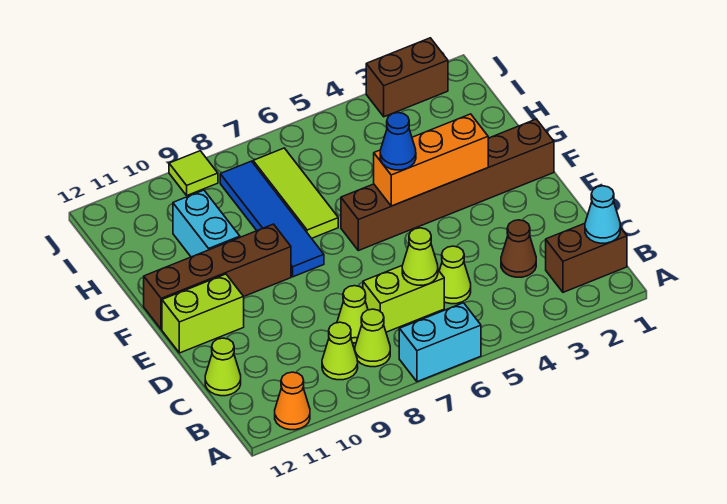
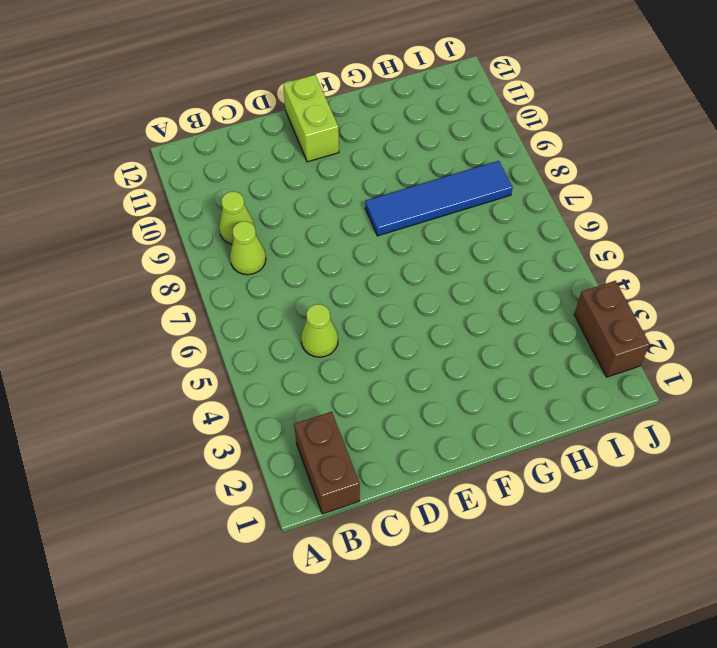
none -> cyan brick A6:A7 level 1
none -> orange cone A11 level 1
none -> brown cone C3 level 1

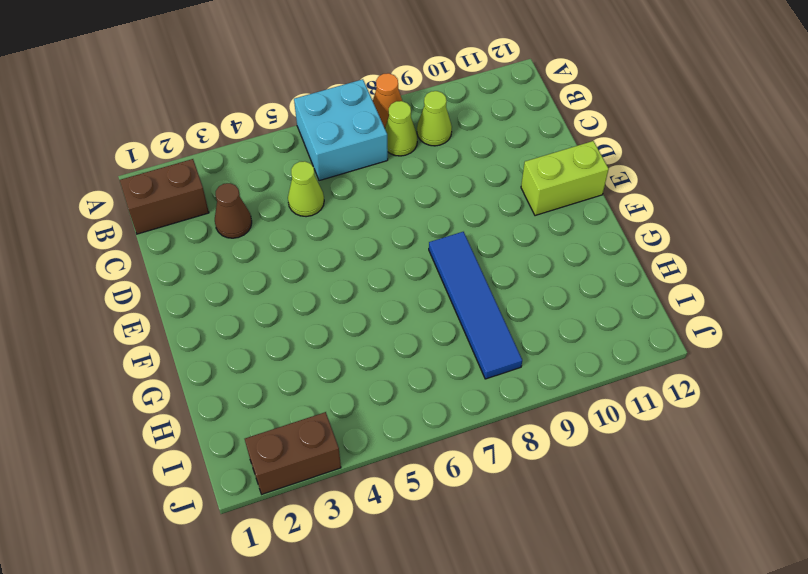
cyan brick A6:B7 level 1 -> cyan brick A6:A7 level 1
orange cone A8 level 1 -> orange cone A11 level 1
none -> lime brick C6:C7 level 1
none -> lime cone C8 level 1
none -> lime cone C12 level 1

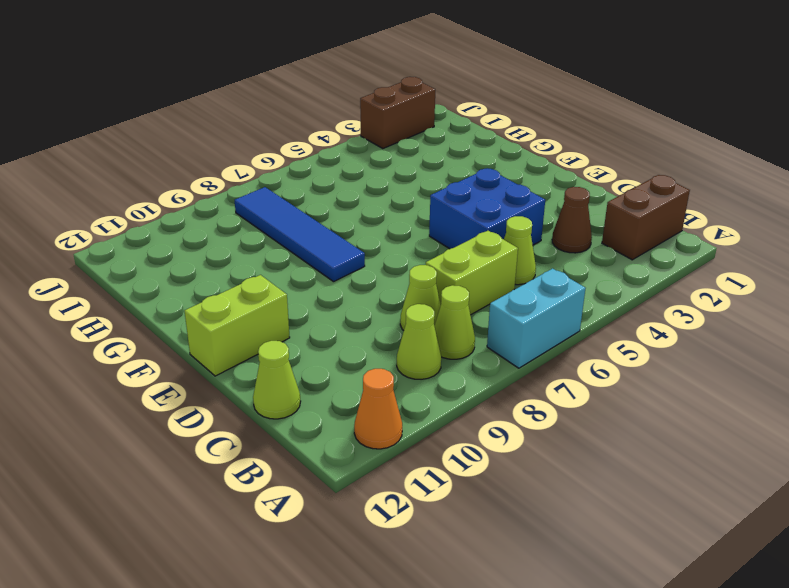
blue brick D4:E5 level 1 -> none
none -> brown brick F1:F6 level 1
none -> brown brick F9:F12 level 1
none -> lime tile G7:I7 level 1

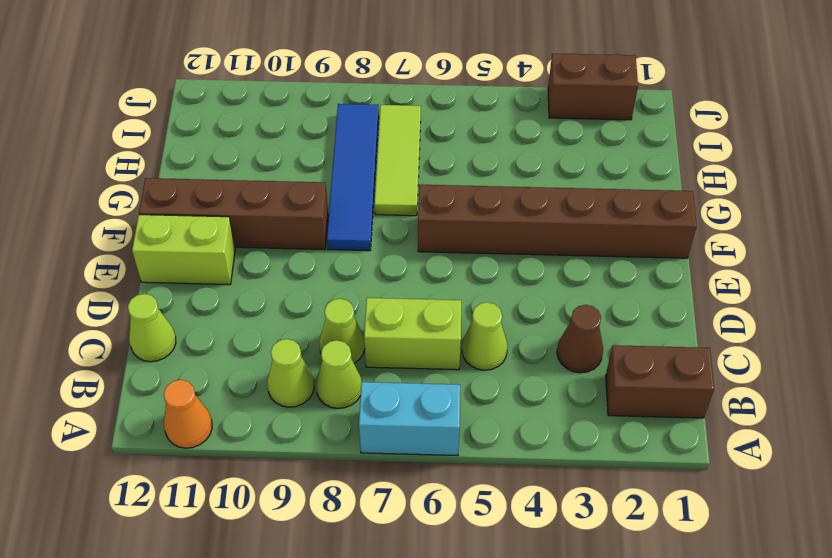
none -> cyan brick G10:H10 level 1
none -> lime tile J9 level 1
none -> cyan cone B1 level 2

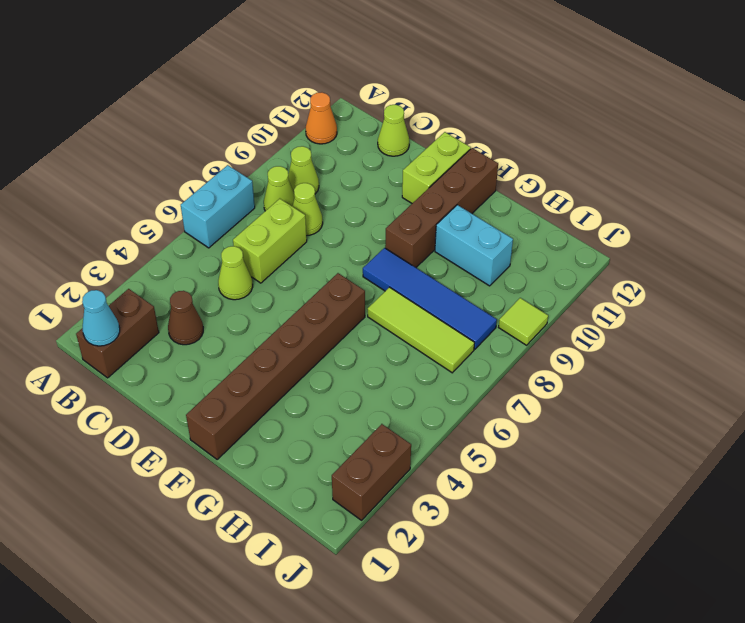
none -> lime cone C6 level 2
none -> orange brick F3:F5 level 2
none -> blue cone F5 level 3

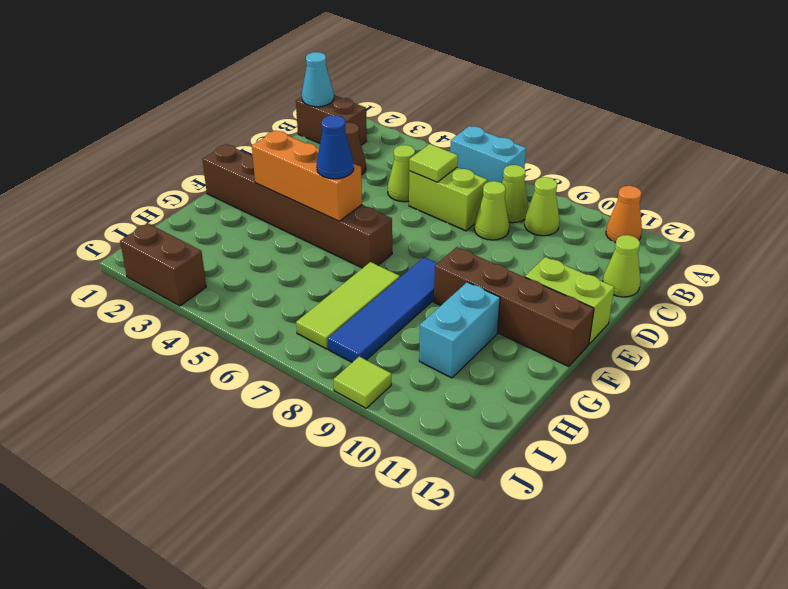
lime tile C6 level 2 -> lime cone C6 level 2

